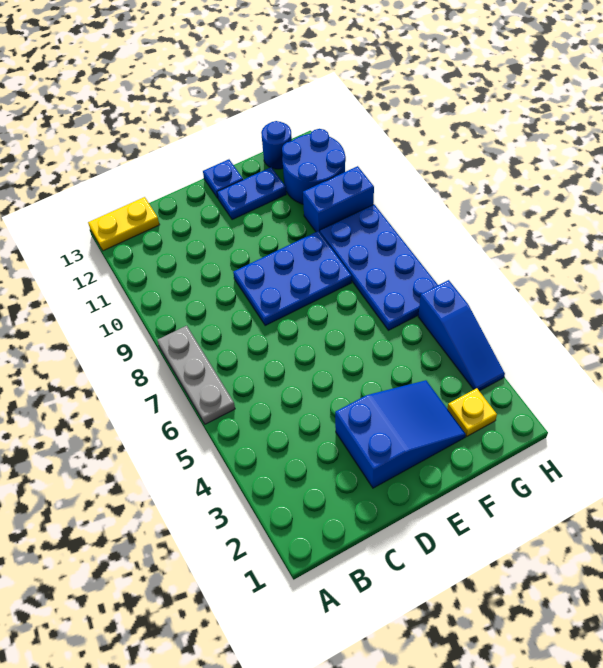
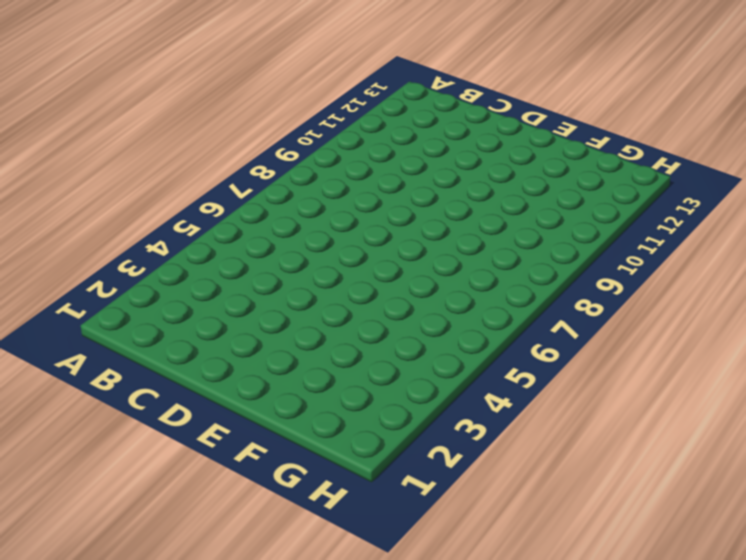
none -> grey plate A6:A8 level 1
none -> yellow plate A13:B13 level 1
none -> blue slope D2:F3 level 1 top D

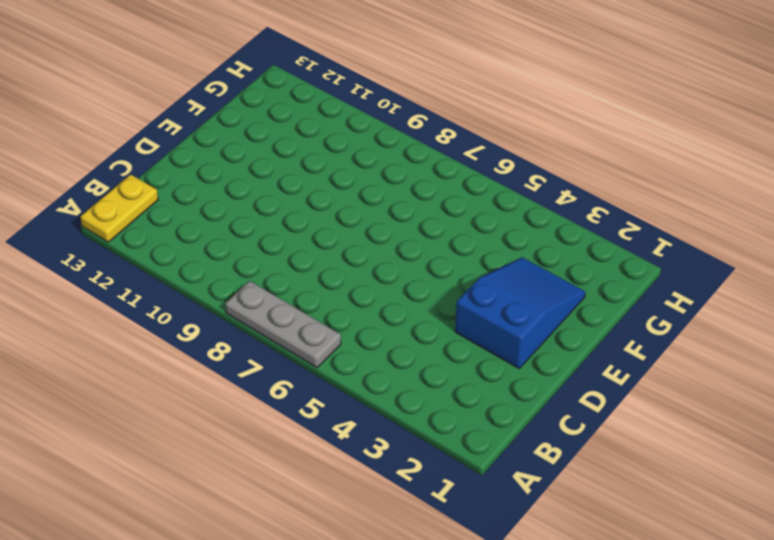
none -> blue plate D8:F9 level 1
none -> blue plate E12:F12 level 1
none -> blue plate E13 level 1

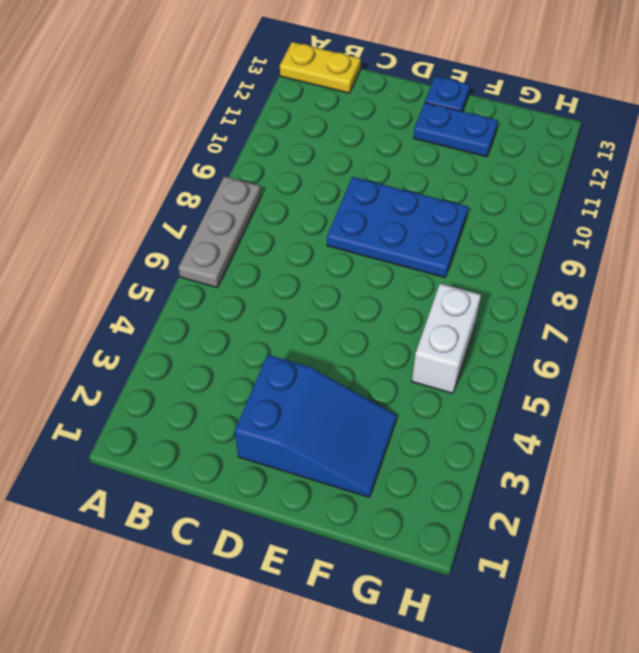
white brick G5:G6 level 1 -> blue plate G6:H9 level 1
none -> yellow plate G2 level 1
none -> blue brick G10:H10 level 1
none -> blue round brick G11:H12 level 1

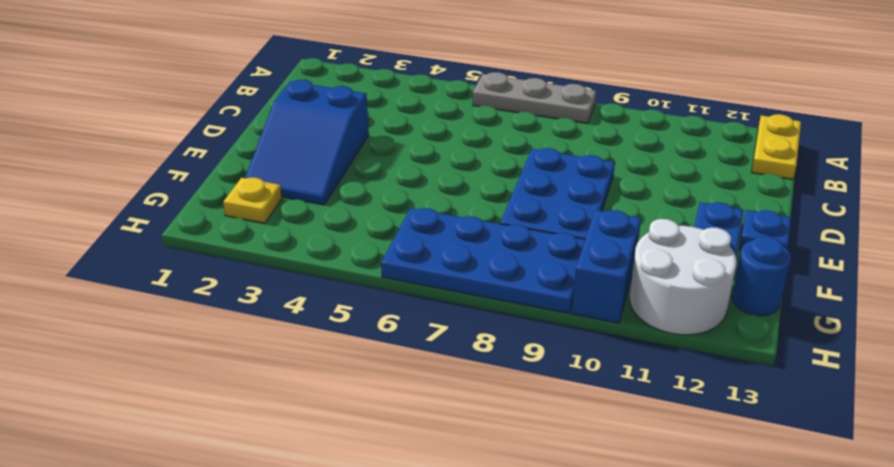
white round brick G11:H12 level 1 -> blue round brick G11:H12 level 1
none -> blue slope H3:H5 level 1 top 5

